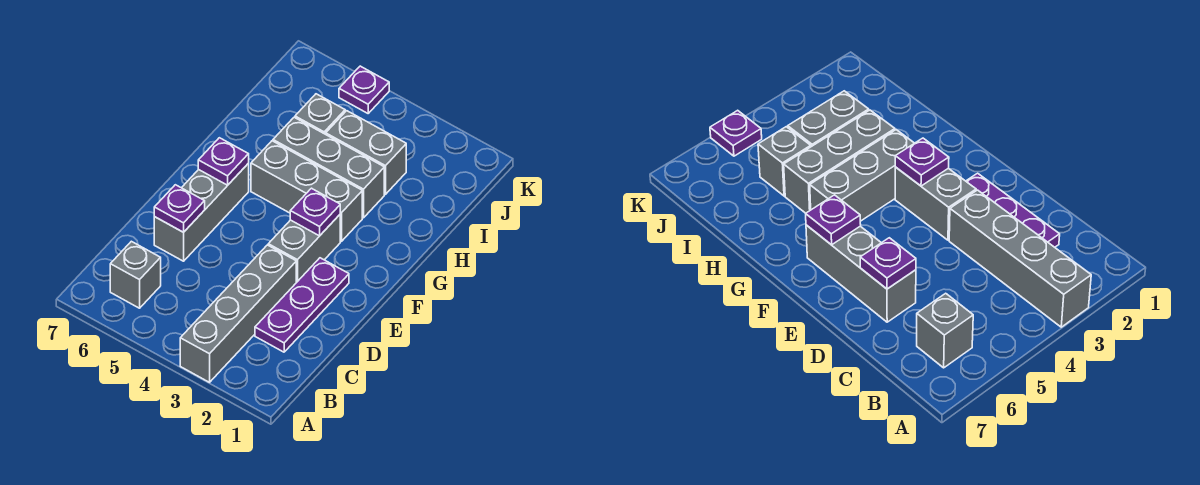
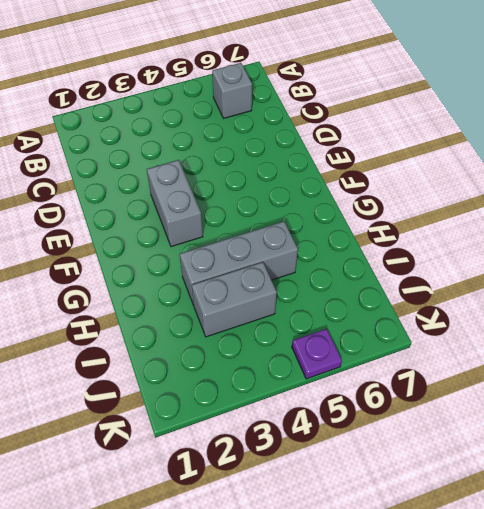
none -> grey brick A3:D3 level 1
none -> purple plate C2:E2 level 1
none -> grey brick D6:F6 level 1

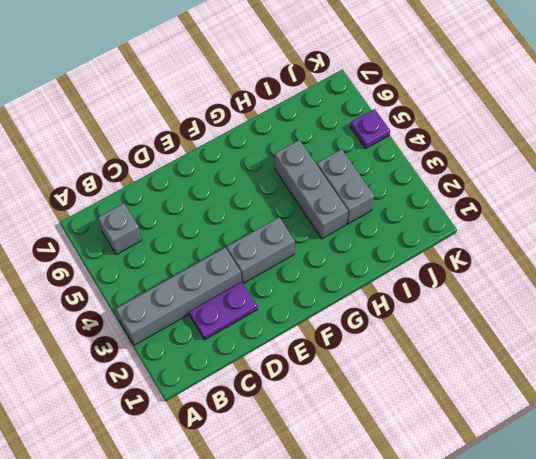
purple plate C2:D2 level 1 -> purple plate C2:E2 level 1
none -> grey brick D6:F6 level 1
none -> grey brick G3:G5 level 1
none -> grey brick I5 level 1

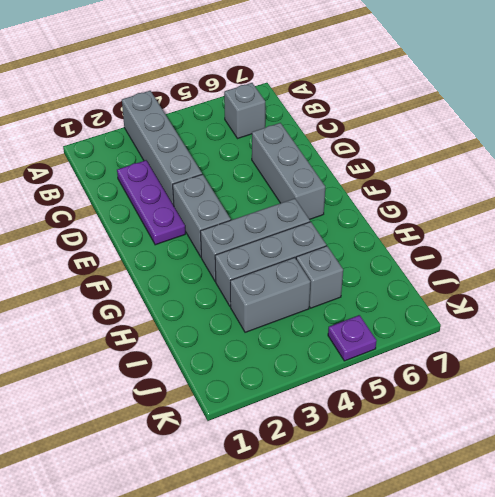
none -> purple plate D6 level 2
none -> purple plate F3 level 2
none -> purple plate F6 level 2

